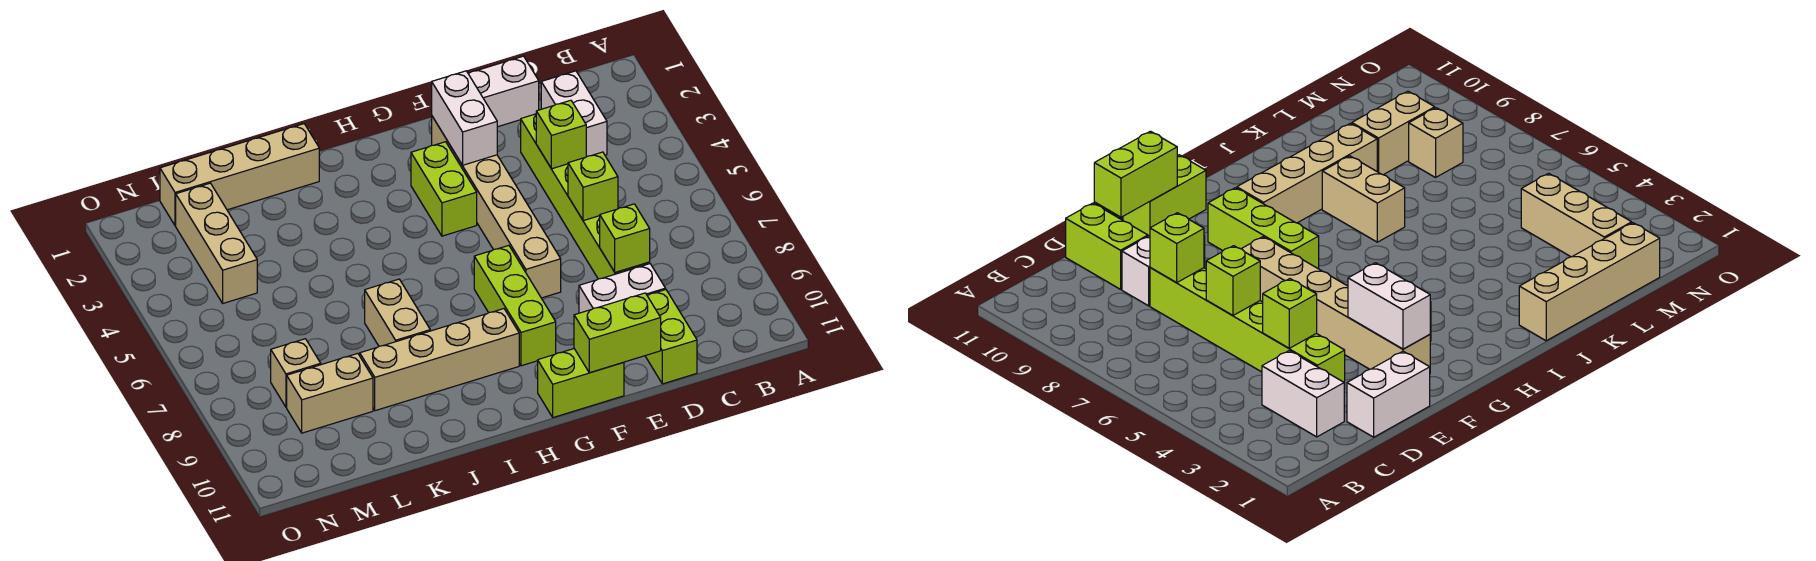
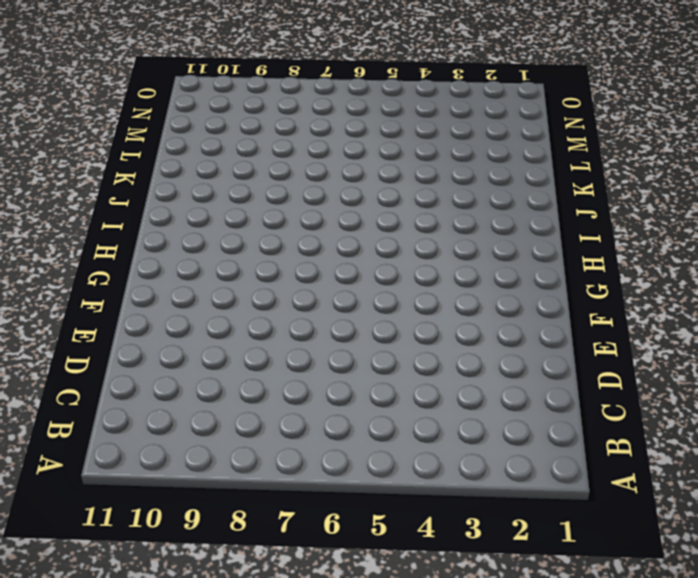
none -> white brick C2:C3 level 1
none -> white brick D1:E1 level 1
none -> lime brick D3:D8 level 1

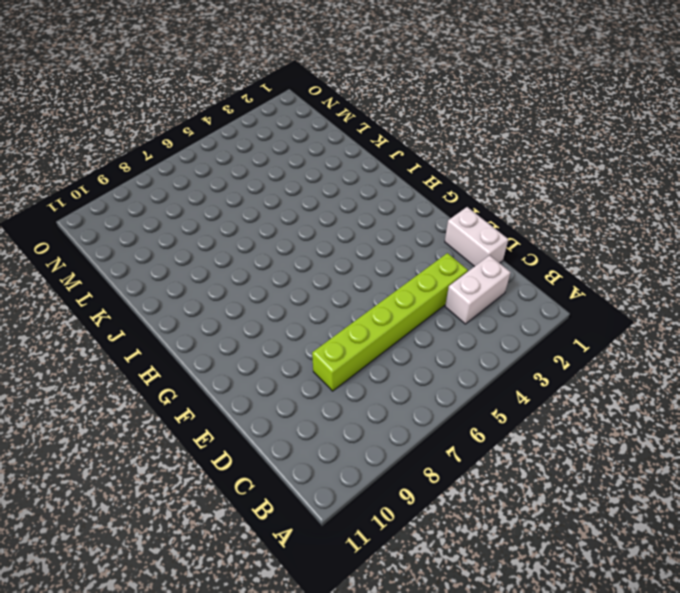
none -> white brick D9:E9 level 1
none -> lime brick D10:D11 level 1
none -> tan brick F2:F7 level 1

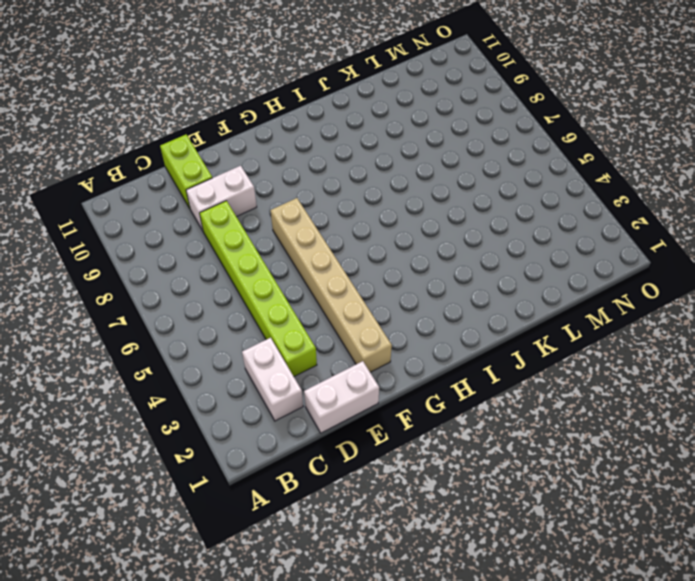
none -> lime brick F11:G11 level 1
none -> lime brick G3:G4 level 1
none -> lime brick G7:G9 level 1

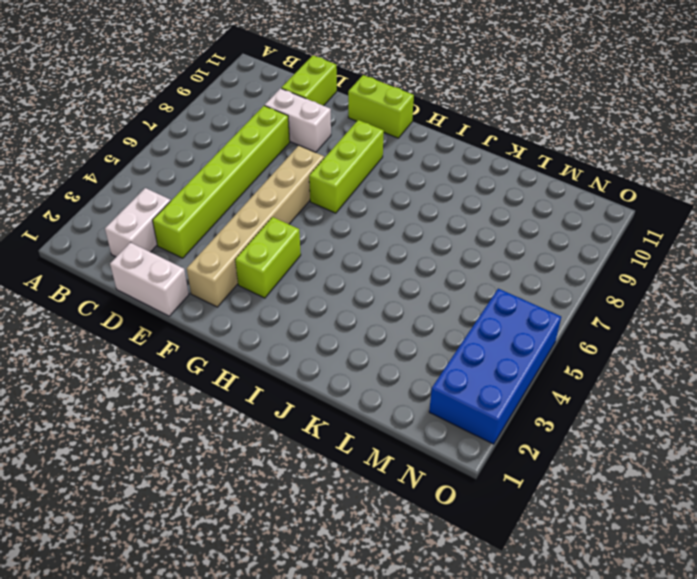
blue brick N2:O5 level 1 -> none
none -> tan brick H9:K9 level 1
none -> tan brick J1:M1 level 1
none -> tan brick J7:J8 level 1

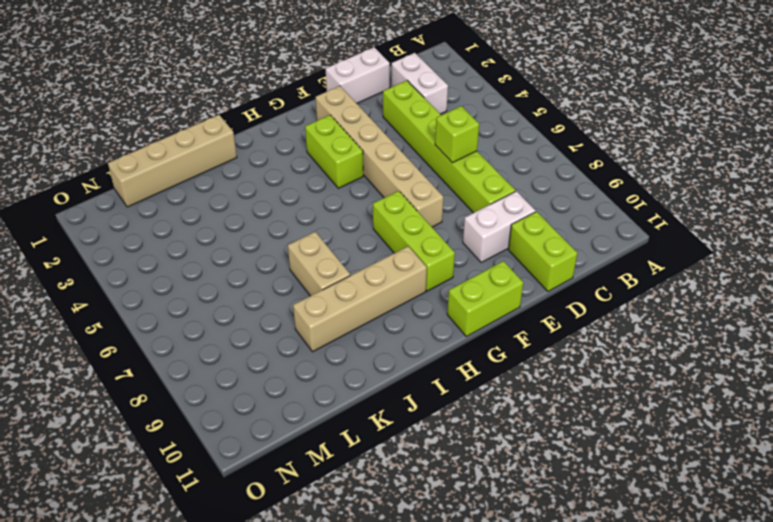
none -> tan brick L9:M9 level 1
none -> tan brick M2:M4 level 1
none -> tan brick M8 level 1

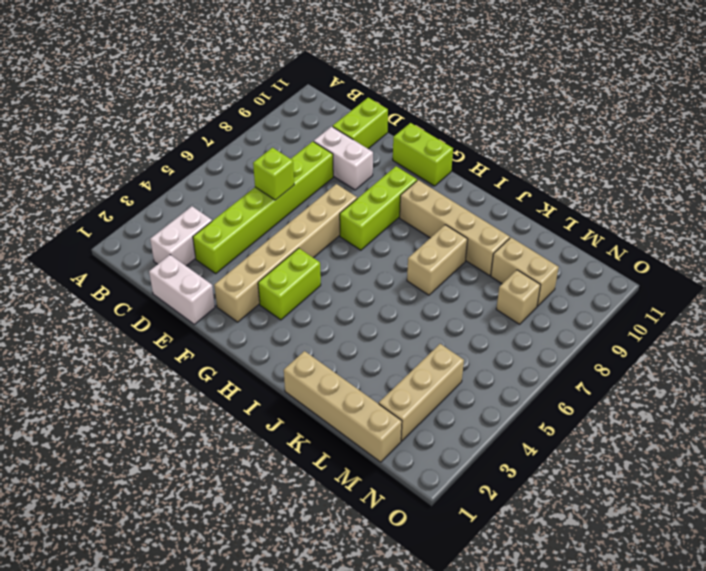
none -> lime brick D4 level 2
none -> lime brick D8 level 2
none -> lime brick E11:F11 level 2

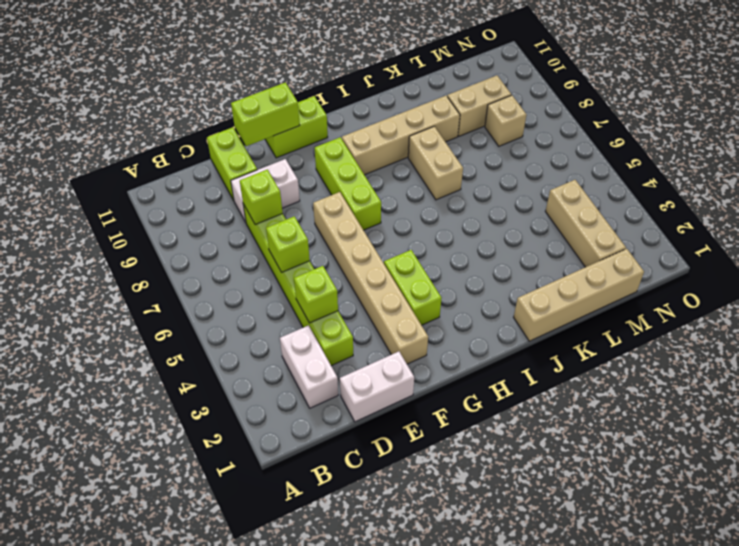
none -> white brick F2:F3 level 2

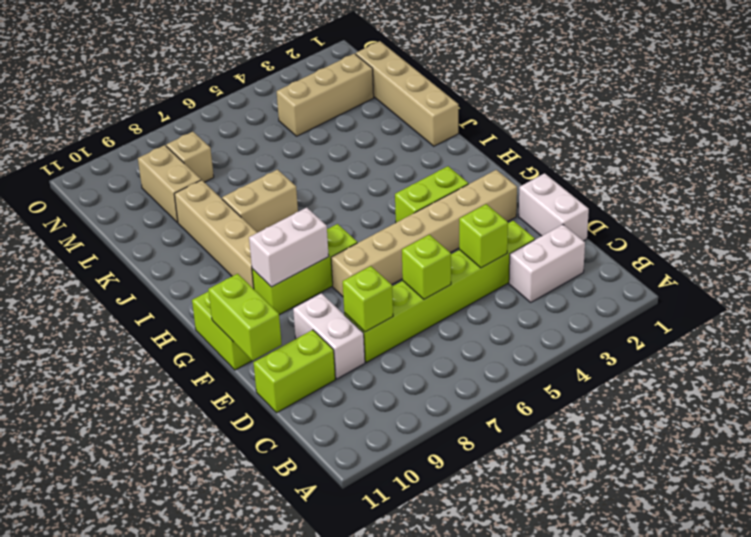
white brick G8:G9 level 2 -> white brick F2:F3 level 2

